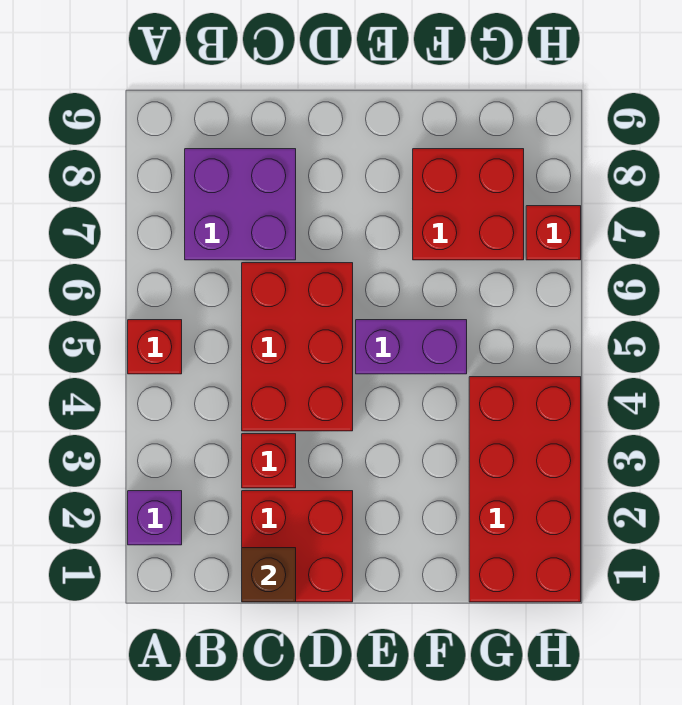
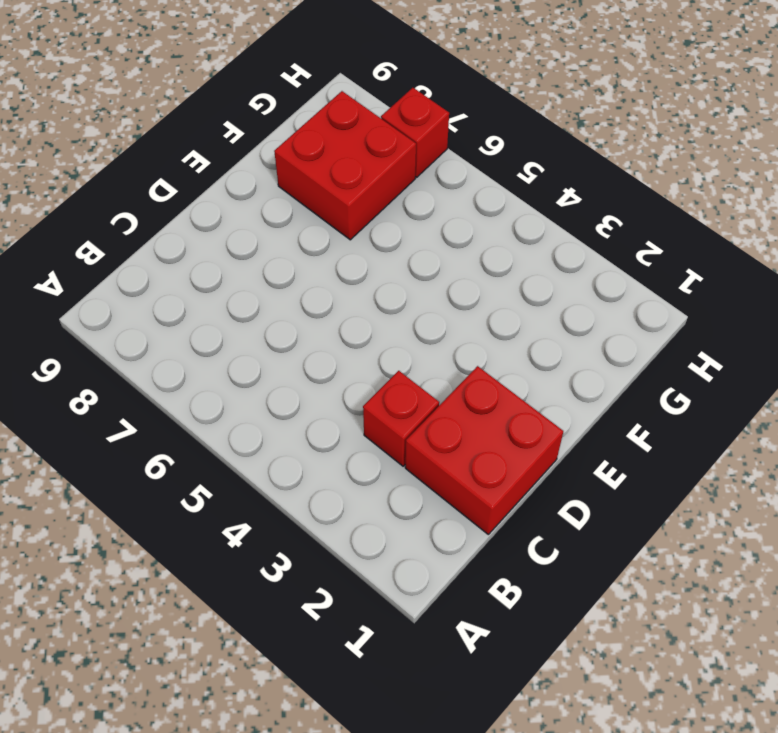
none -> purple brick A2 level 1
none -> red brick A5 level 1

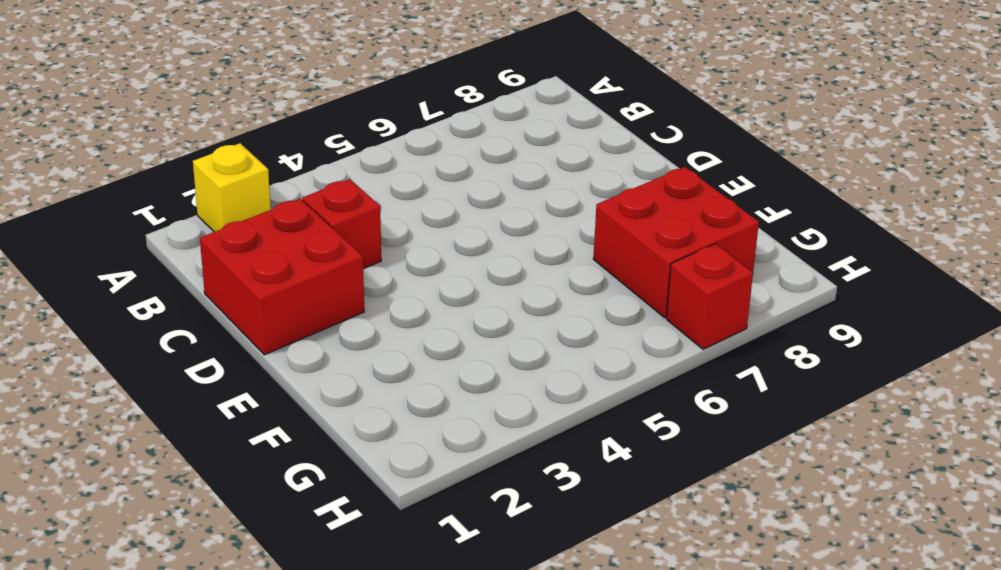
yellow brick A2 level 1 -> purple brick A2 level 1
none -> red brick A5 level 1
none -> purple brick B7:C8 level 1

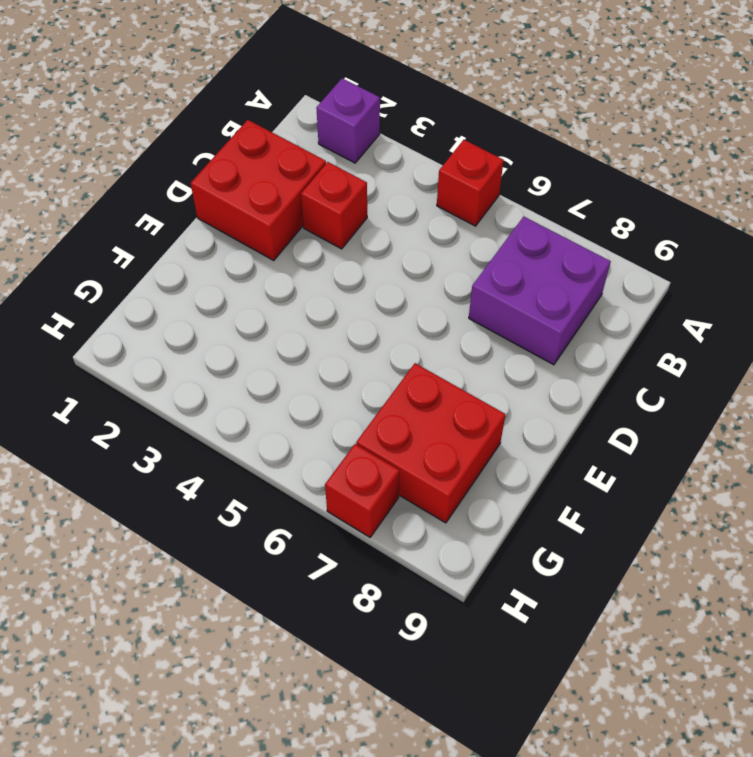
none -> red brick C4:D6 level 1
none -> purple brick E5:F5 level 1

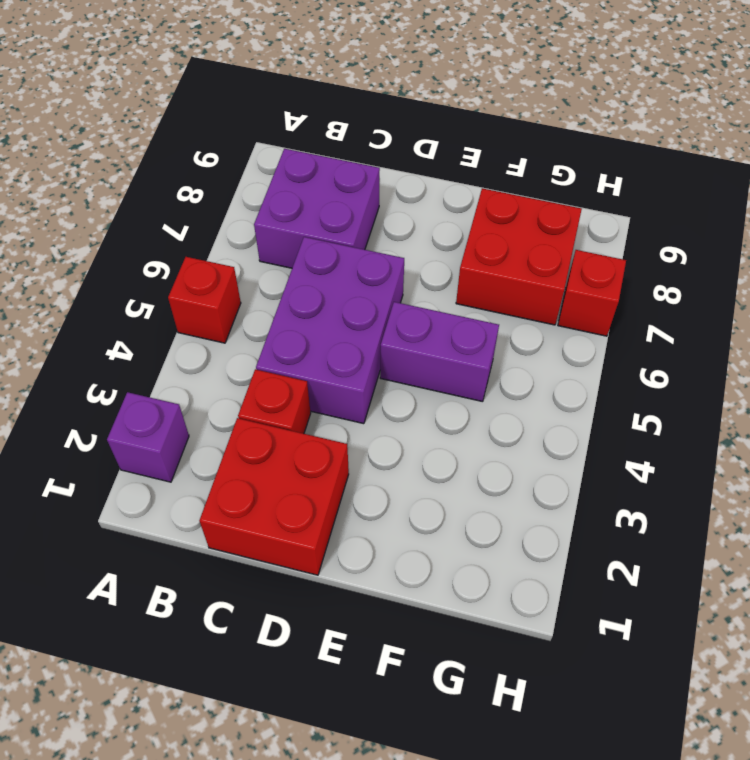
purple brick C4:D6 level 1 -> red brick C4:D6 level 1
none -> red brick G1:H4 level 1
none -> brown brick C1 level 2

